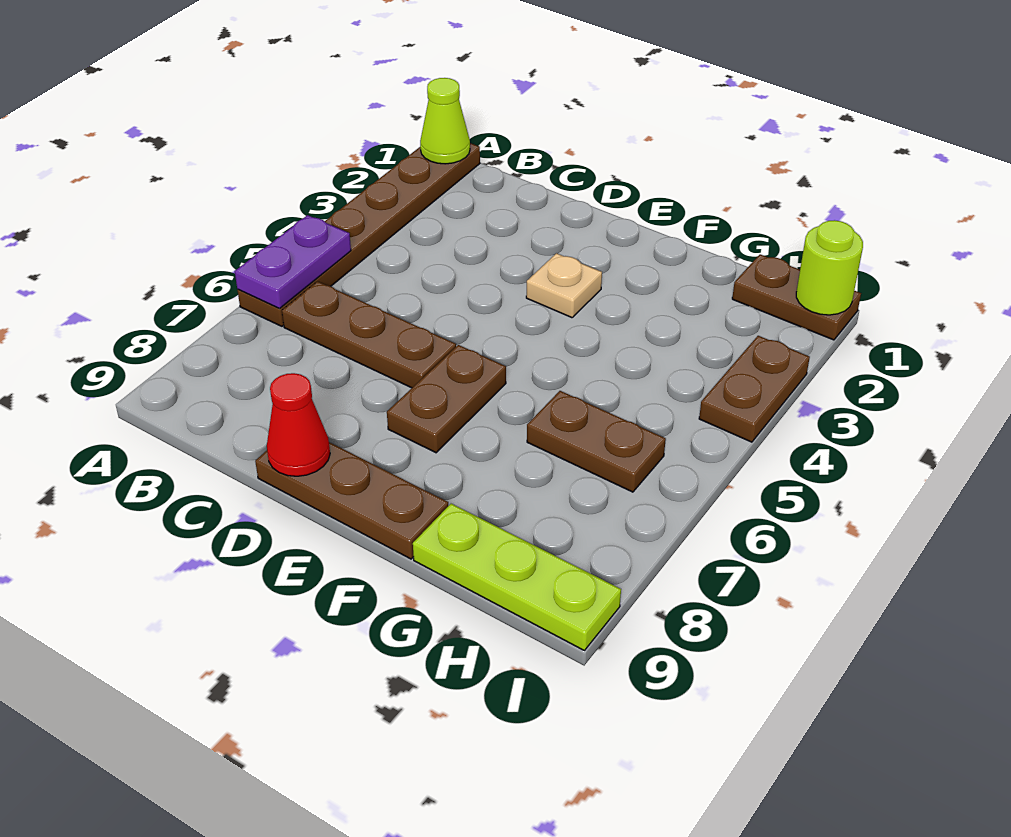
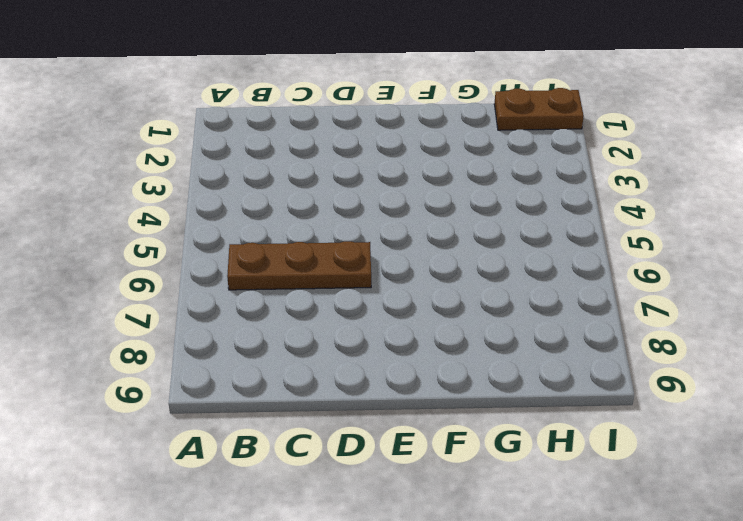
none -> brown plate A1:A6 level 1
none -> brown plate D9:F9 level 1
none -> tan plate E3 level 1

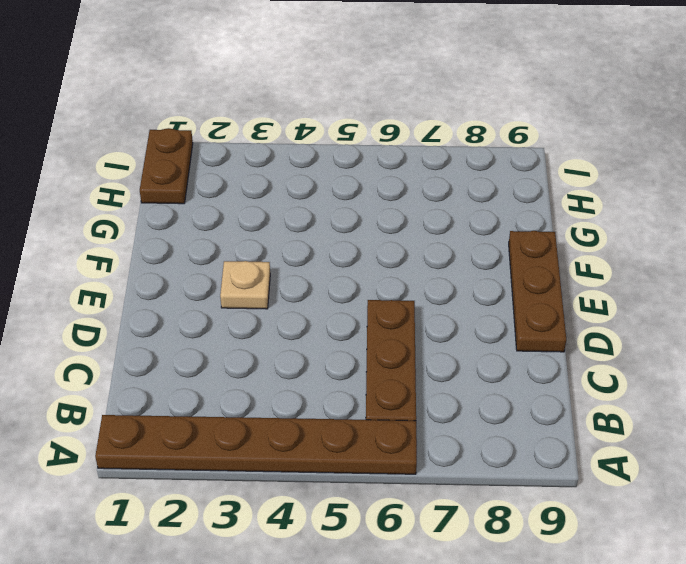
none -> brown plate E6:E7 level 1
none -> brown plate G6:H6 level 1
none -> lime plate G9:I9 level 1

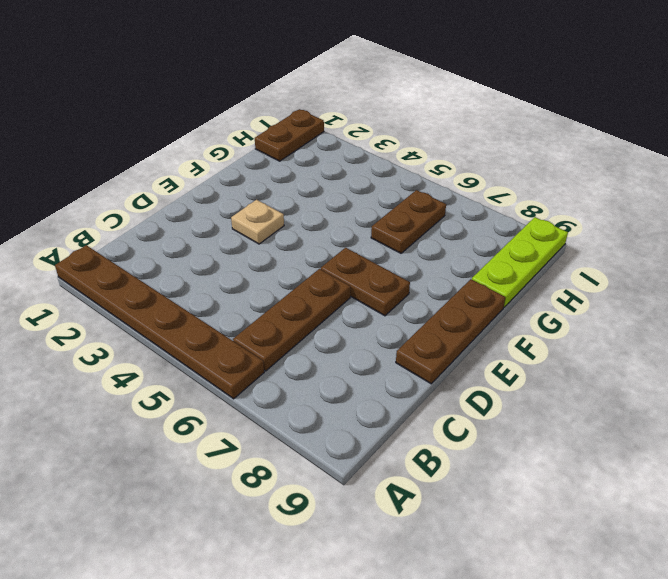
none -> brown plate I3:I4 level 1
none -> lime cone A1 level 2
none -> purple plate A5:A6 level 2

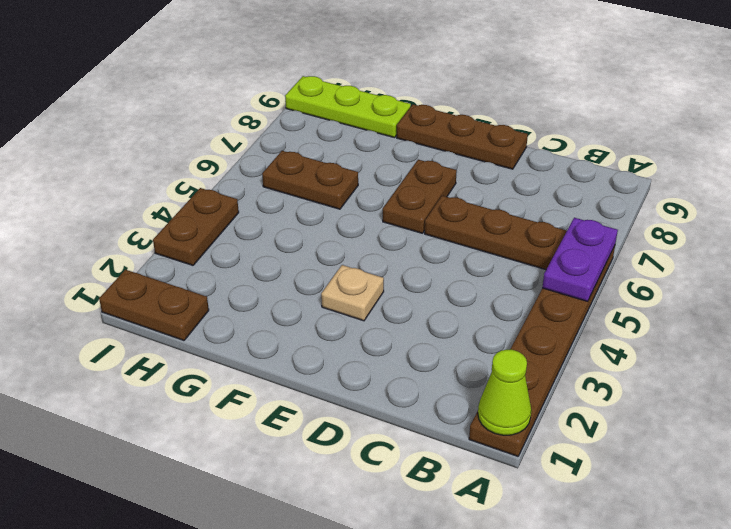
none -> red cone D9 level 2
none -> lime round brick I1 level 2

